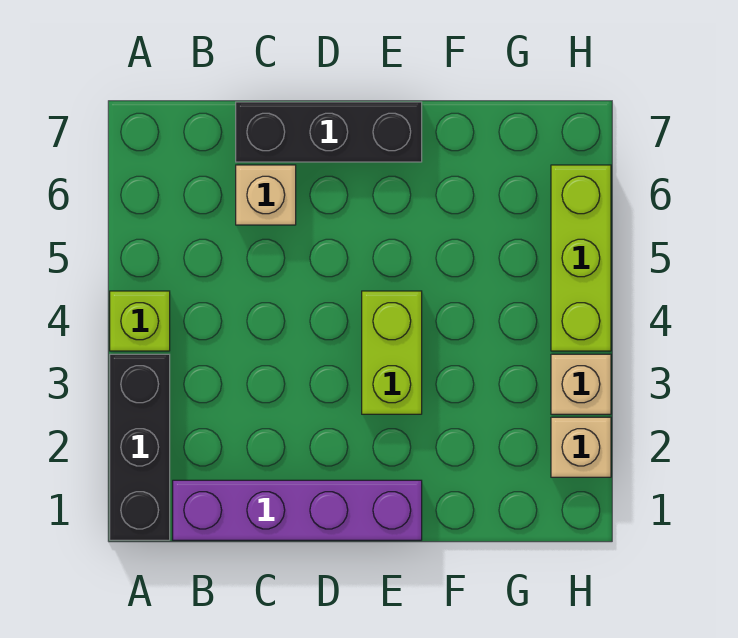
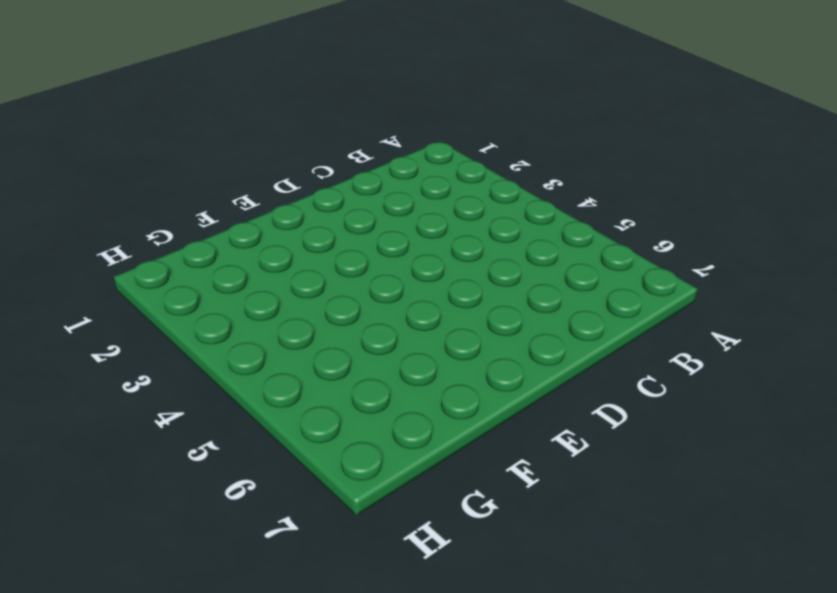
none -> black brick A1:A3 level 1
none -> lime brick A4 level 1

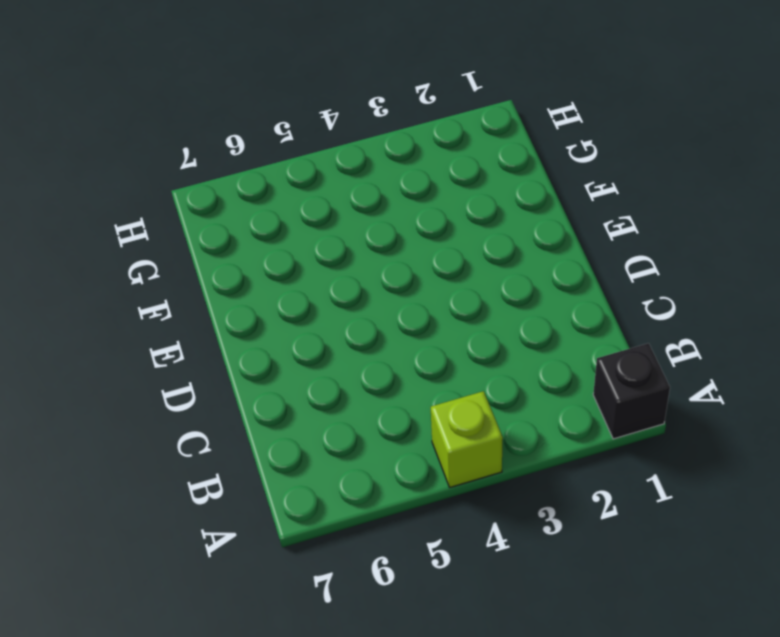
black brick A1 level 1 -> black brick A1:A3 level 1
none -> purple brick B1:E1 level 1
none -> tan brick C6 level 1

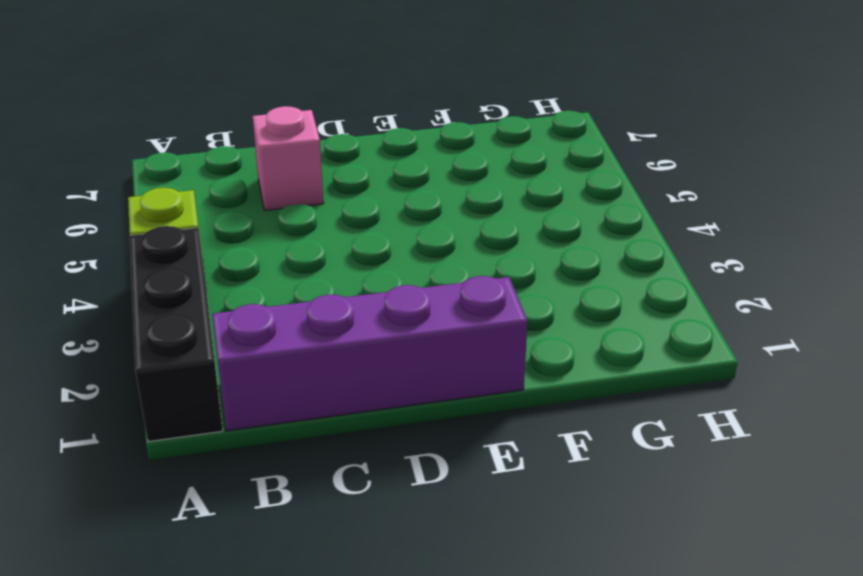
pink brick C6 level 1 -> tan brick C6 level 1
none -> black brick C7:E7 level 1
none -> lime brick E3:E4 level 1

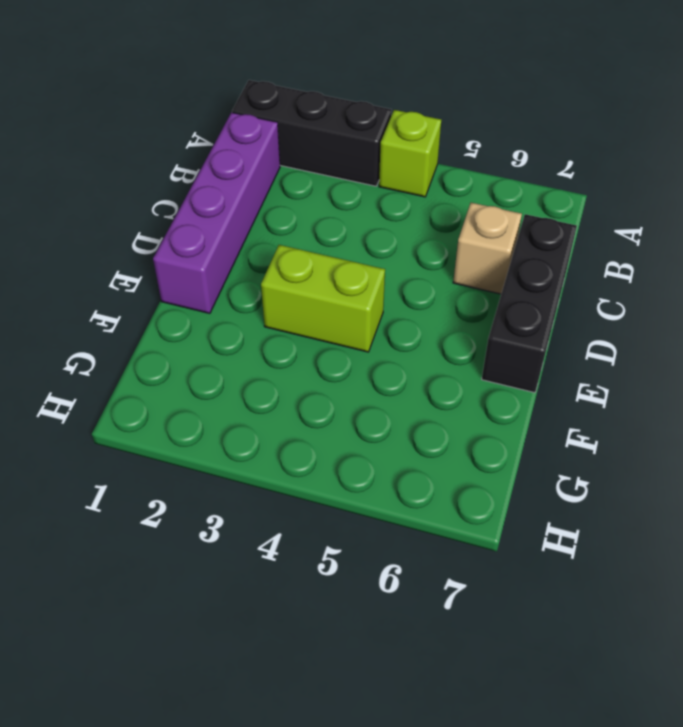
none -> tan brick H2 level 1
none -> tan brick H3 level 1

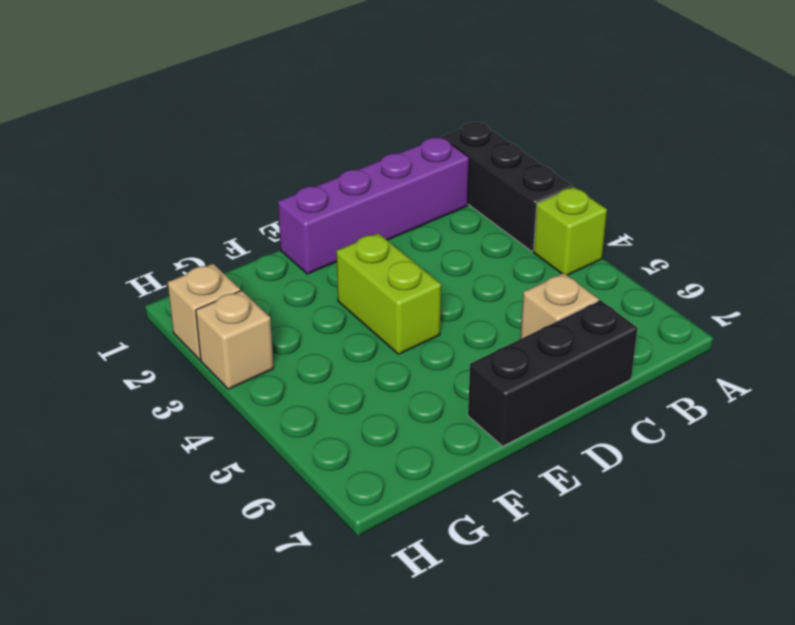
none -> lime brick H4:H6 level 1

